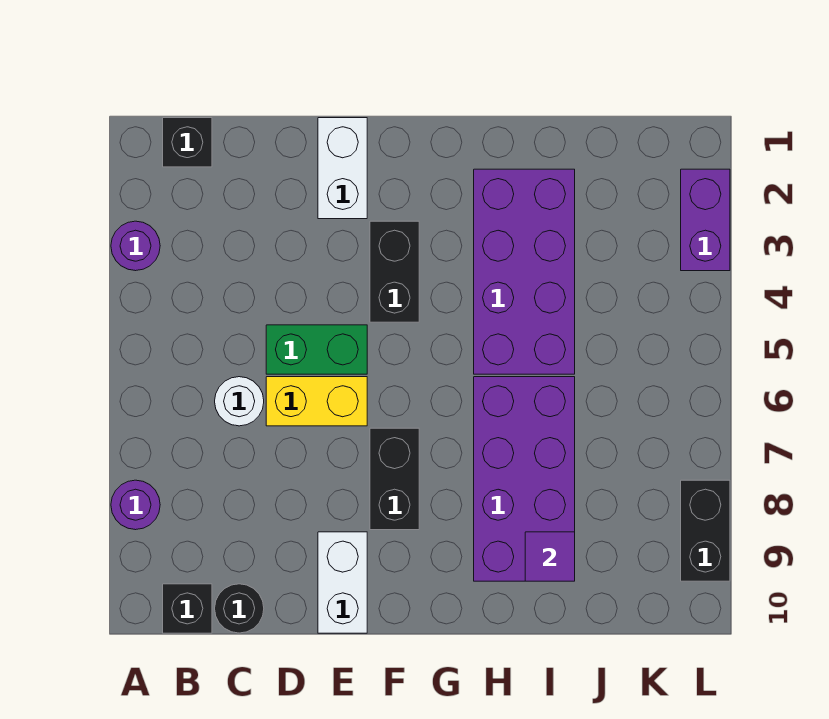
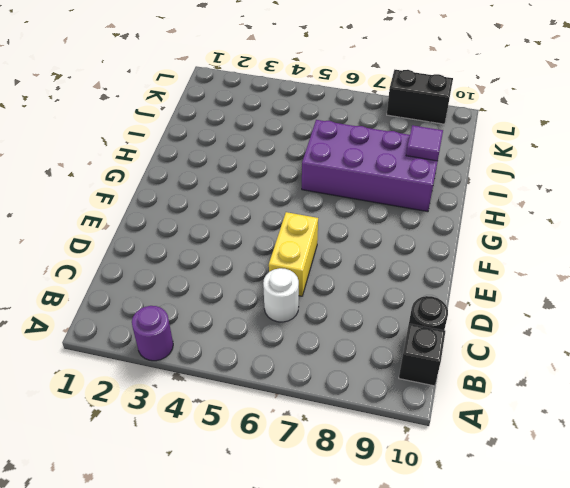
none -> purple round brick A8 level 1
none -> black brick B1 level 1
none -> green brick D5:E5 level 1

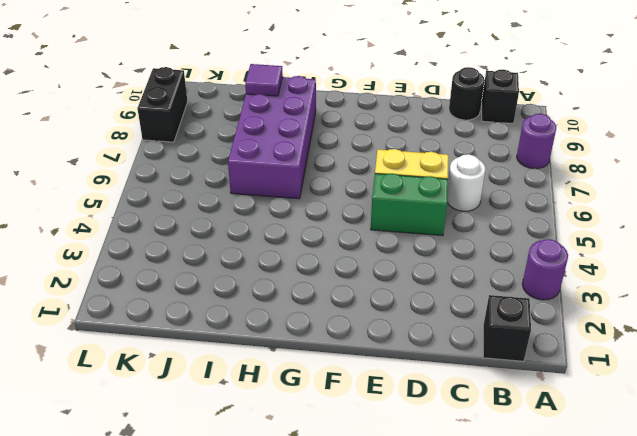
none -> white brick E1:E2 level 1
none -> white brick E9:E10 level 1
none -> black brick F3:F4 level 1

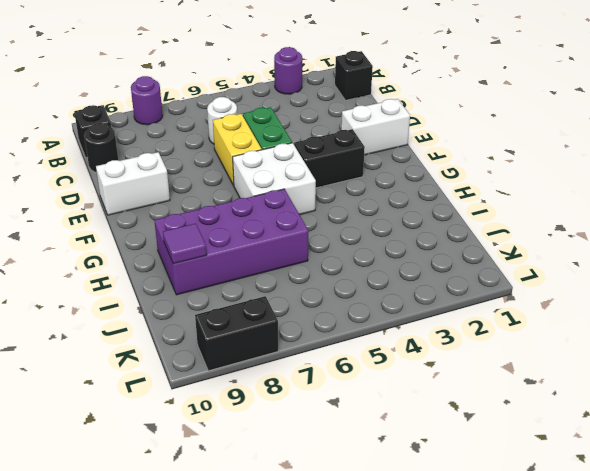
white brick F5:G6 level 1 -> none
none -> black brick F7:F8 level 1
none -> purple brick H2:I5 level 1
none -> purple brick L2:L3 level 1

